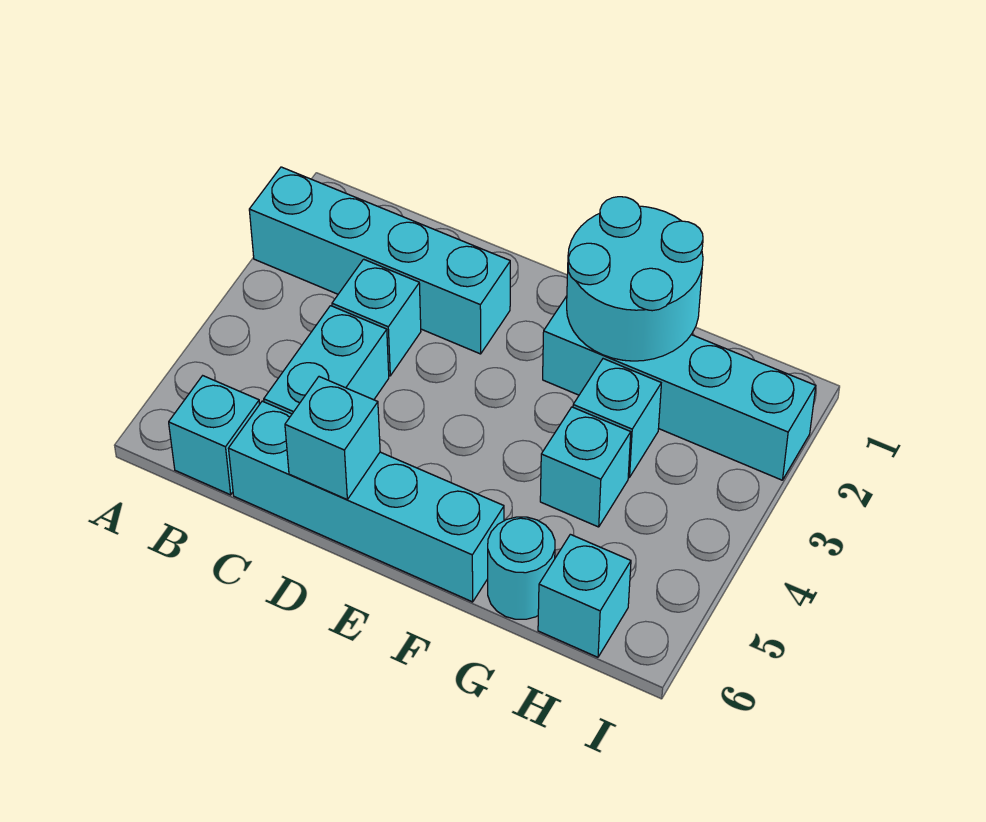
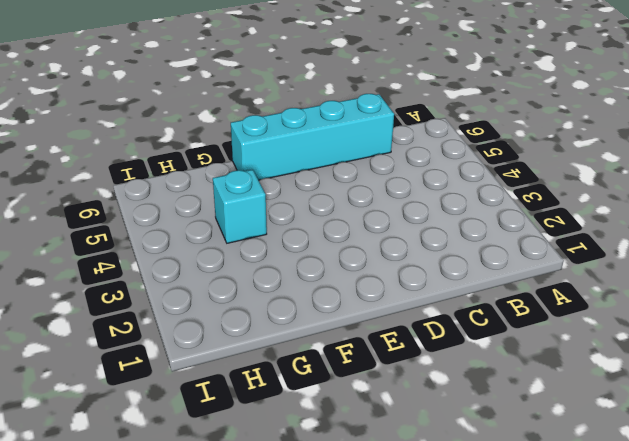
none -> cyan brick A2:D2 level 1
none -> cyan brick B6 level 1
none -> cyan brick C3 level 1

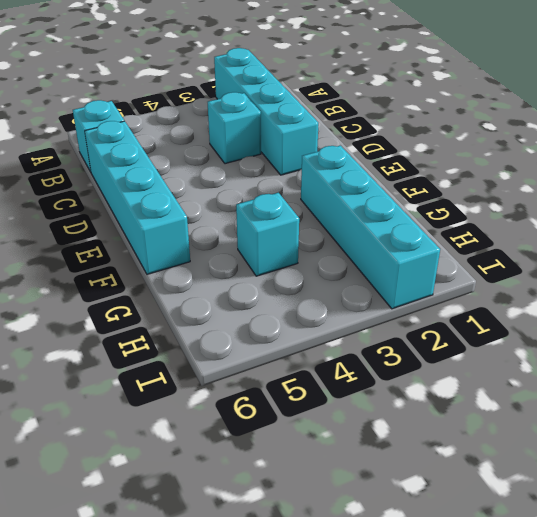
none -> cyan brick C4:C5 level 1
none -> cyan brick G3 level 1
none -> cyan round brick G6 level 1

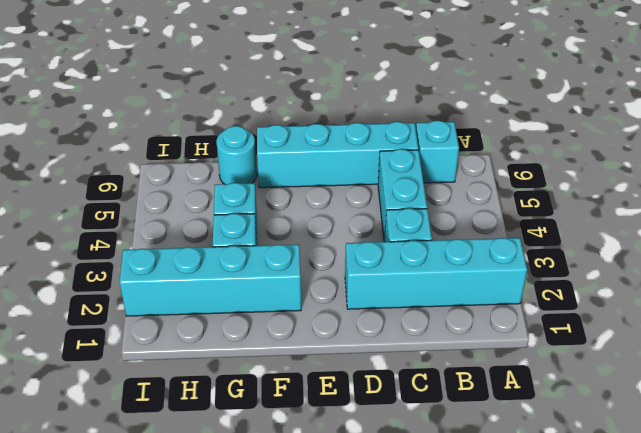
none -> cyan brick H6 level 1
none -> cyan brick D6 level 2
none -> cyan round brick F1:G2 level 2

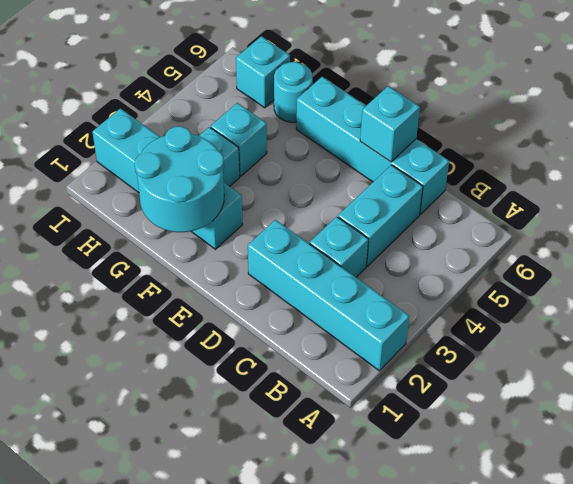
none -> cyan brick B6 level 1

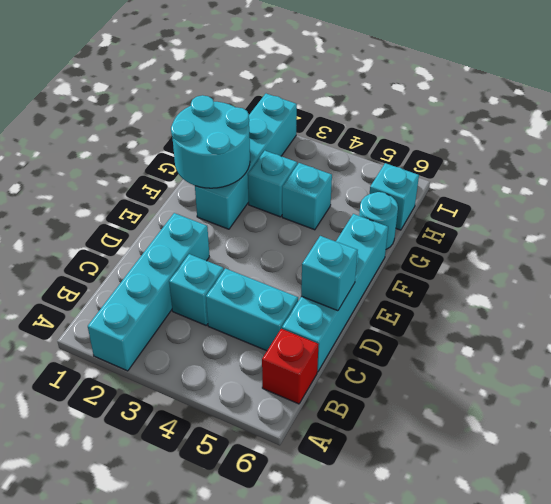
red brick B6 level 1 -> cyan brick B6 level 1

